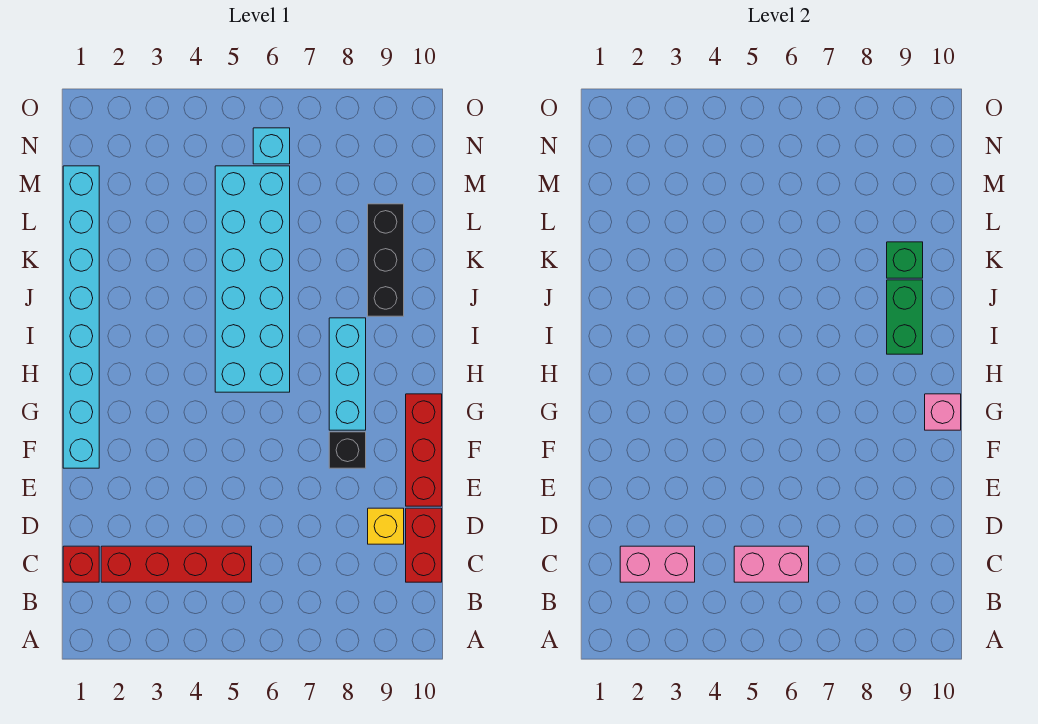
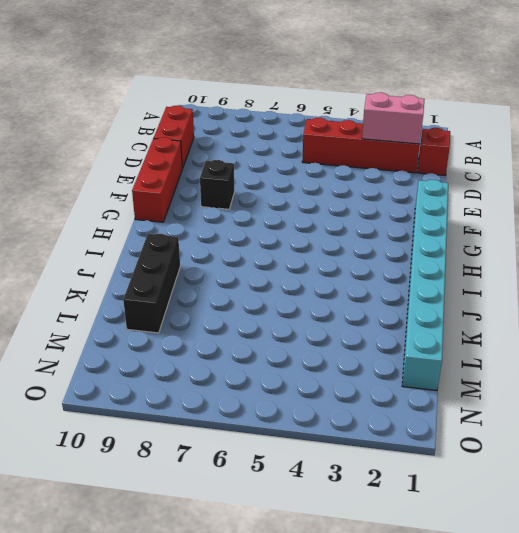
none -> yellow brick D9 level 1
none -> cyan brick G8:I8 level 1
none -> cyan brick H5:M6 level 1

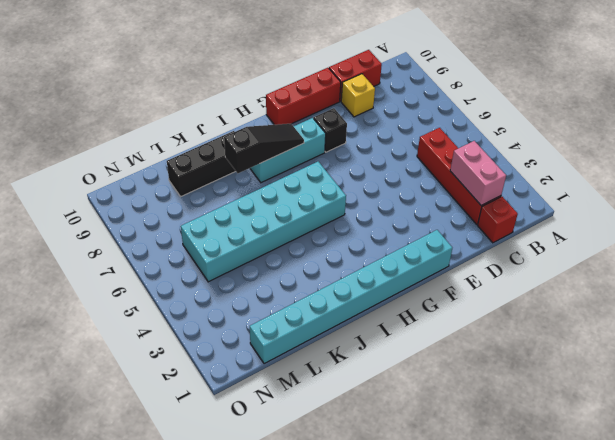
black slope H8:J8 level 2 top J -> none
none -> cyan brick N6 level 1
none -> pink brick C5:C6 level 2
none -> pink brick G10 level 2

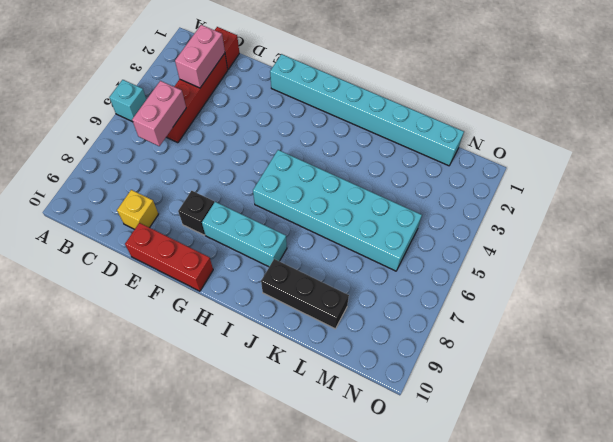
cyan brick A5 level 1 -> cyan brick N6 level 1
none -> red brick C10:D10 level 1
none -> pink brick G10 level 2
none -> green brick I9:J9 level 2

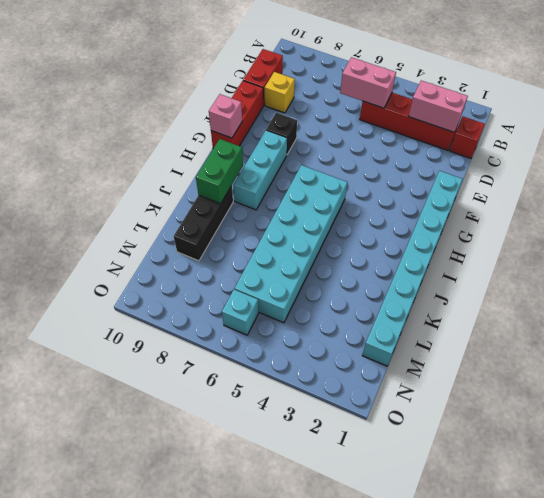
none -> green brick K9 level 2

